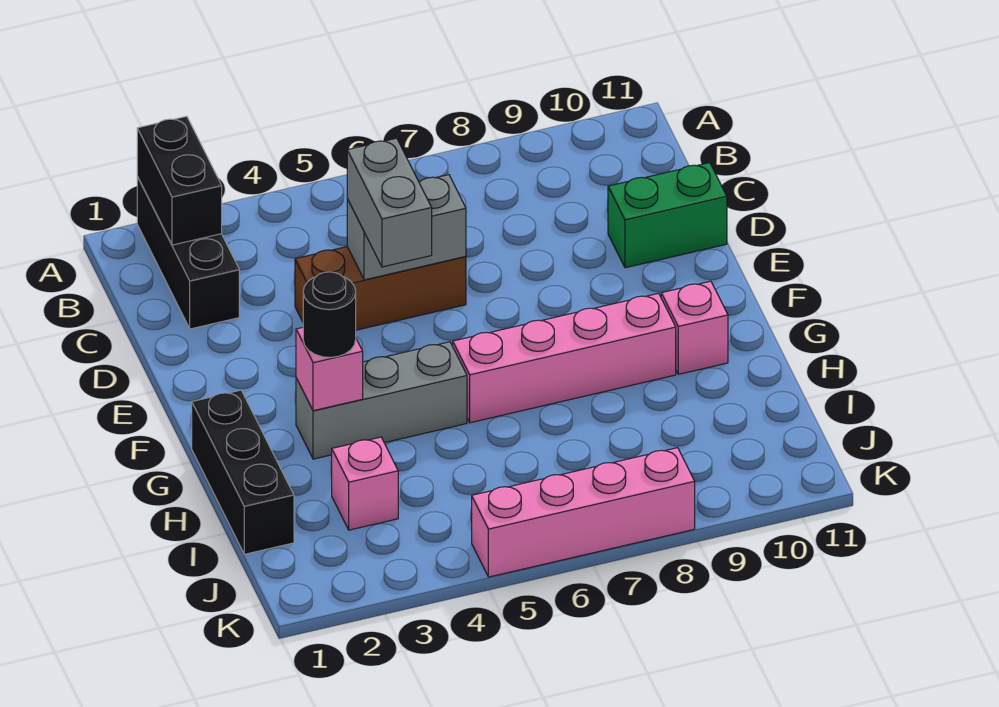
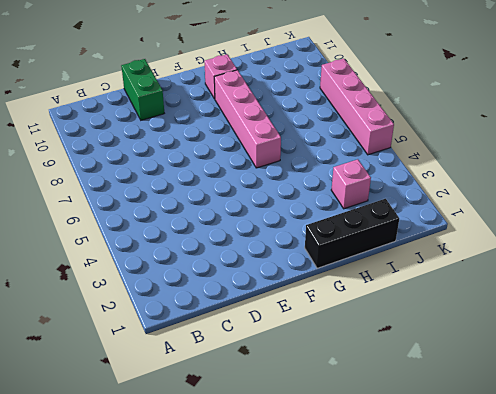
none -> black brick A2:C2 level 1
none -> brown brick D4:D6 level 1
none -> grey brick G3:G5 level 1

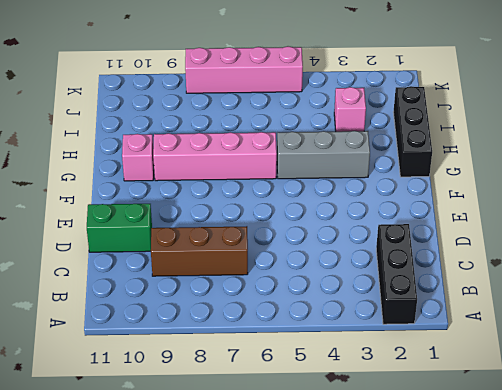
brown brick C7:C9 level 1 -> brown brick D4:D6 level 1
none -> black brick A2:B2 level 2
none -> grey brick D5:D6 level 2
none -> pink brick G3 level 2

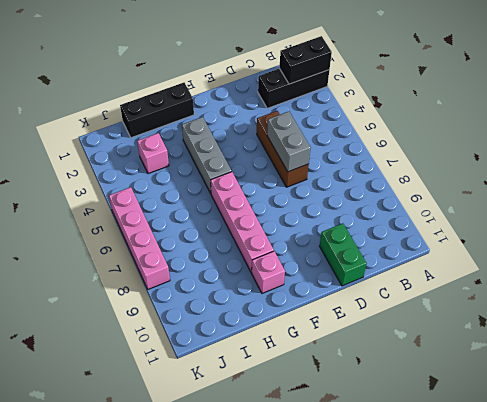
none -> pink brick G3 level 2
none -> grey brick D5:E5 level 3
none -> black round brick G3 level 3

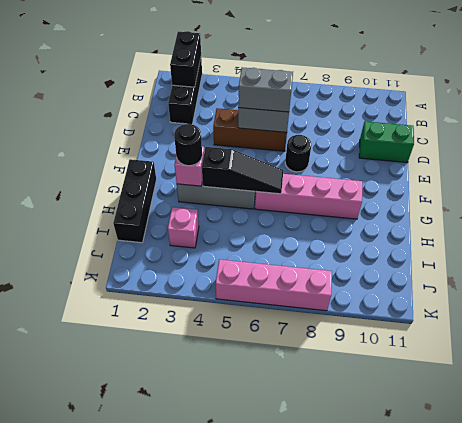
grey brick D5:D6 level 3 -> grey brick D5:E5 level 3
black round brick E7 level 1 -> none
black slope G4:G6 level 2 top 4 -> none
none -> pink brick G10 level 1

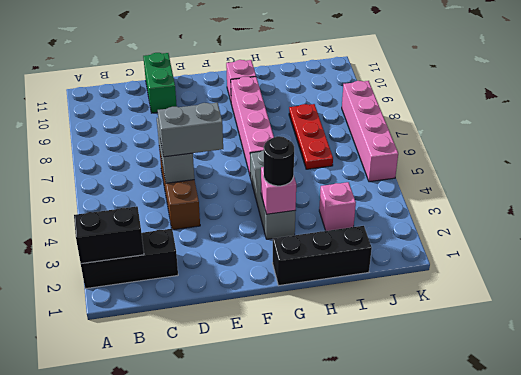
red plate I6:I8 level 1 -> none

